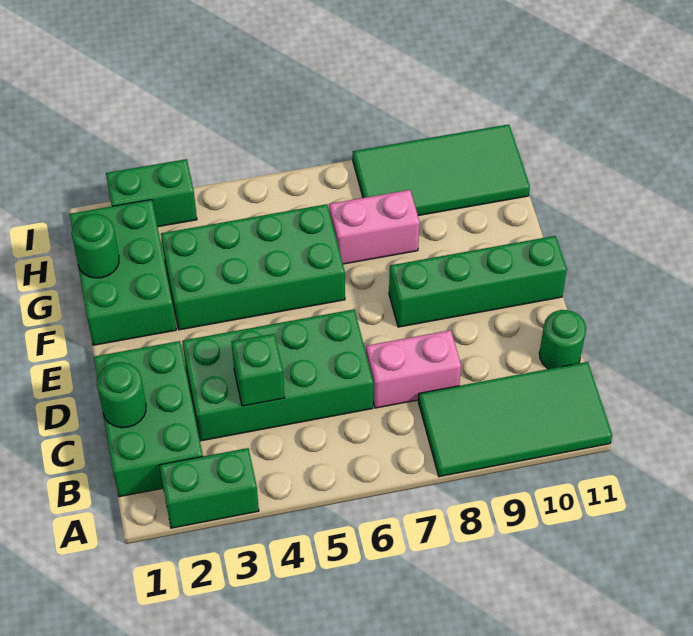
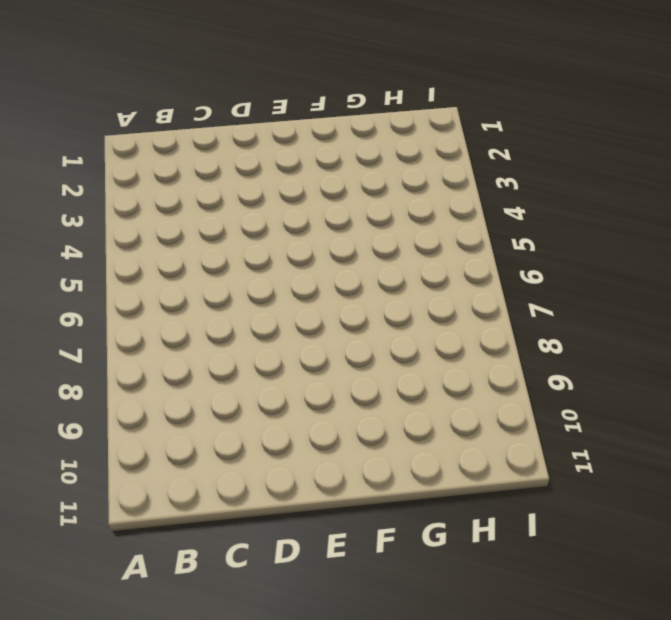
none -> green brick A2:A3 level 1
none -> green tile A8:B11 level 1
none -> green brick B1:D2 level 1

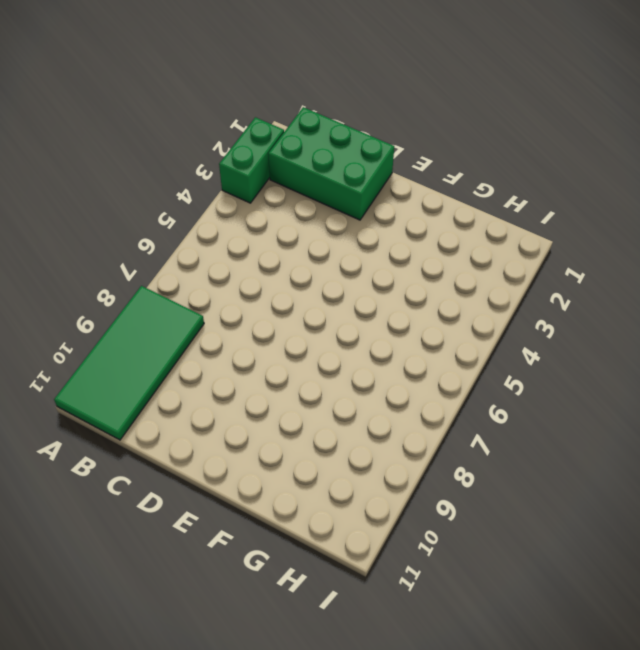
none -> green brick C3:D6 level 1
none -> pink brick C7:C8 level 1
none -> green round brick C11 level 1

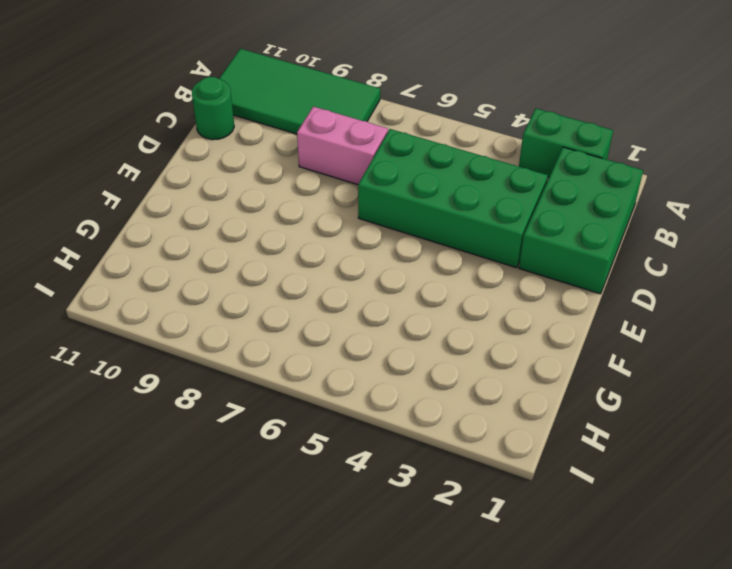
none -> green brick E8:E11 level 1
none -> green brick F1:H2 level 1
none -> green brick F3:G6 level 1

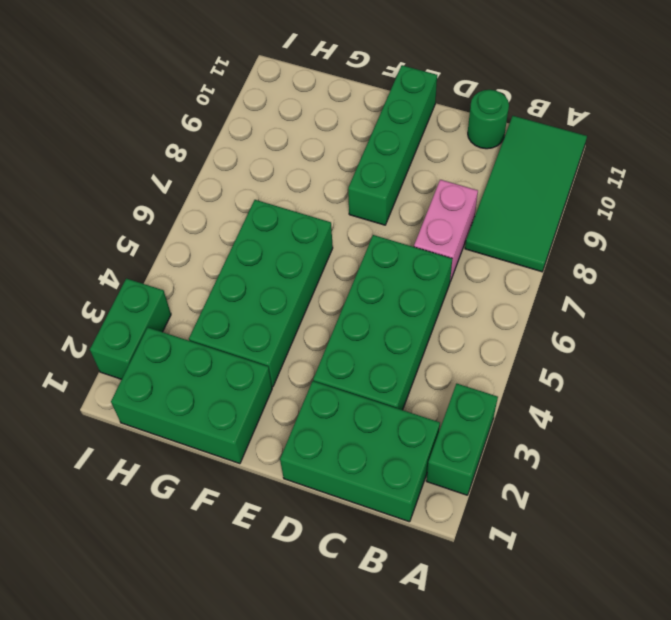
none -> pink brick G7:G8 level 1
none -> green tile H8:I11 level 1
none -> green round brick C1 level 2

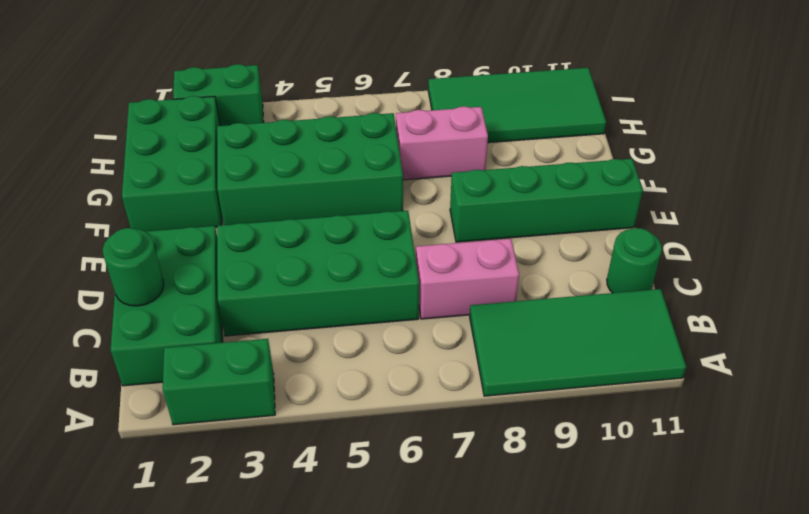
none -> green brick C4 level 2
none -> green round brick G1 level 2

